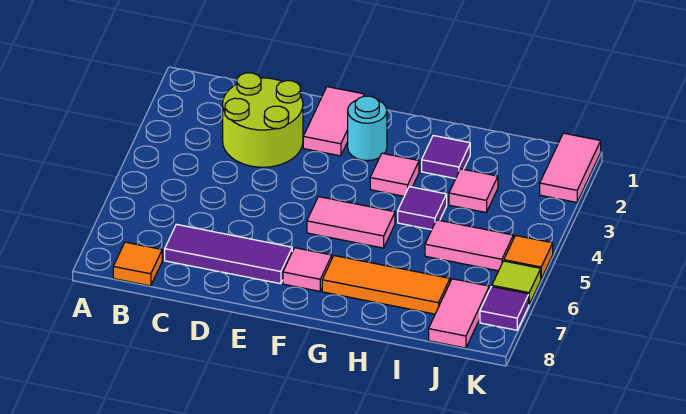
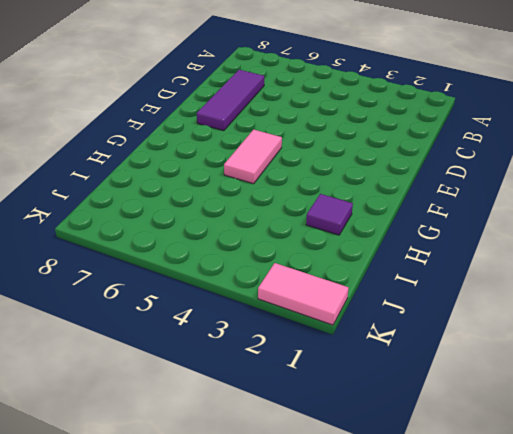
none -> orange tile B8 level 1
none -> lime round brick C2:D3 level 1
none -> pink tile E1:E2 level 1

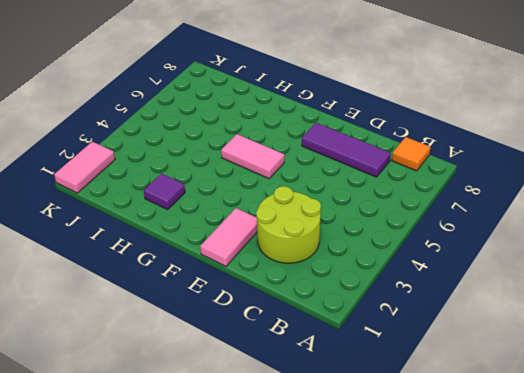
none -> cyan round brick F2 level 1
none -> pink tile F7 level 1
none -> pink tile G3 level 1

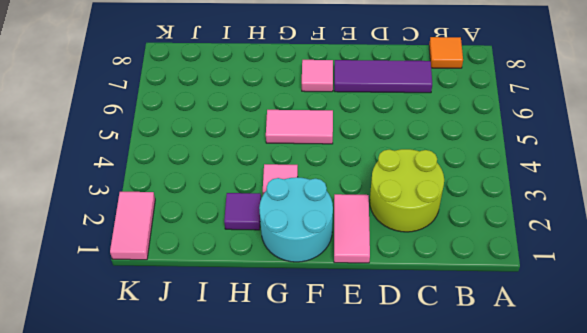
cyan round brick F1:G2 level 1 -> cyan round brick F2 level 1
none -> orange tile G7:I7 level 1
none -> purple tile H4 level 1
none -> pink tile I3 level 1

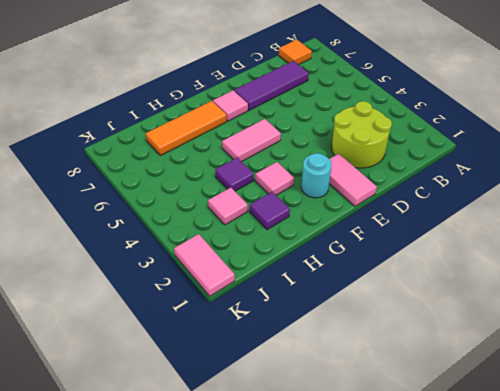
none -> pink tile I5:J5 level 1
none -> pink tile J7:J8 level 1
none -> orange tile K5 level 1

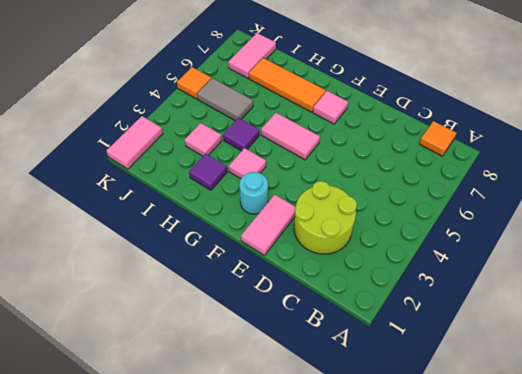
grey tile I5:J5 level 1 -> pink tile I5:J5 level 1
none -> purple tile C7:E7 level 1
none -> lime tile K6 level 1
none -> purple tile K7 level 1

